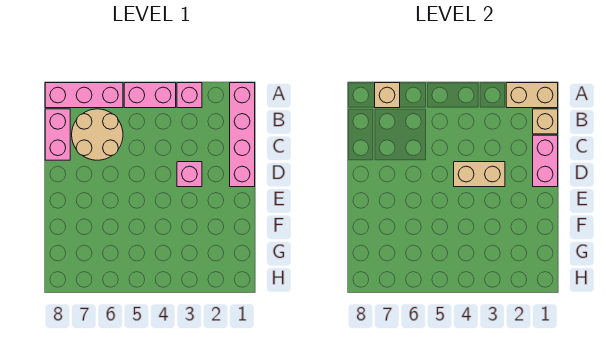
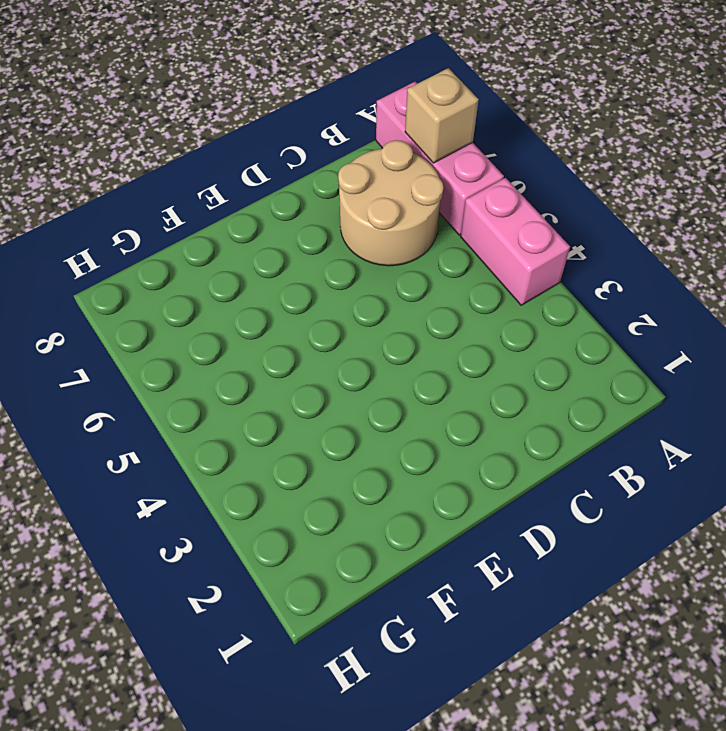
none -> pink brick A1:D1 level 1
none -> pink brick A3 level 1
none -> pink brick B8:C8 level 1

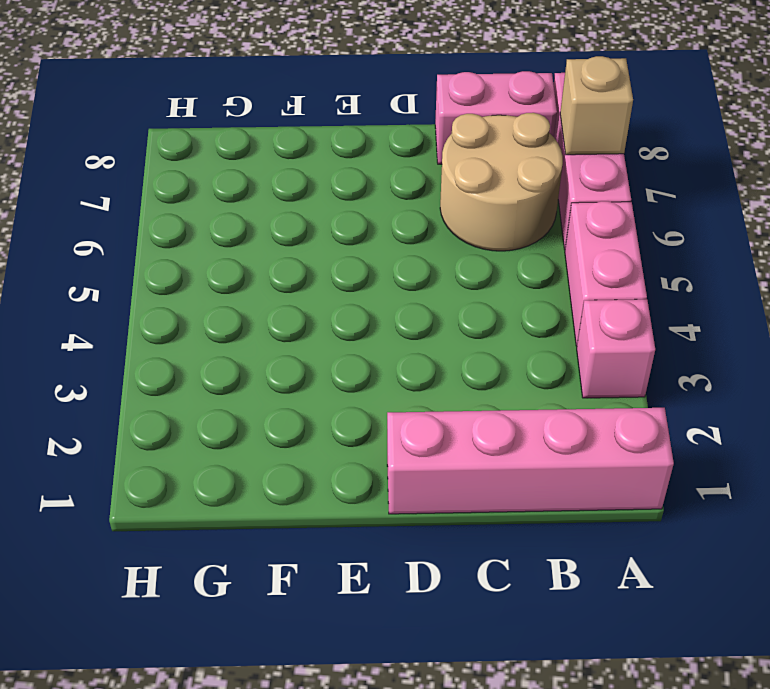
none -> pink brick D3 level 1
none -> tan brick A1:A2 level 2
none -> tan brick B1 level 2

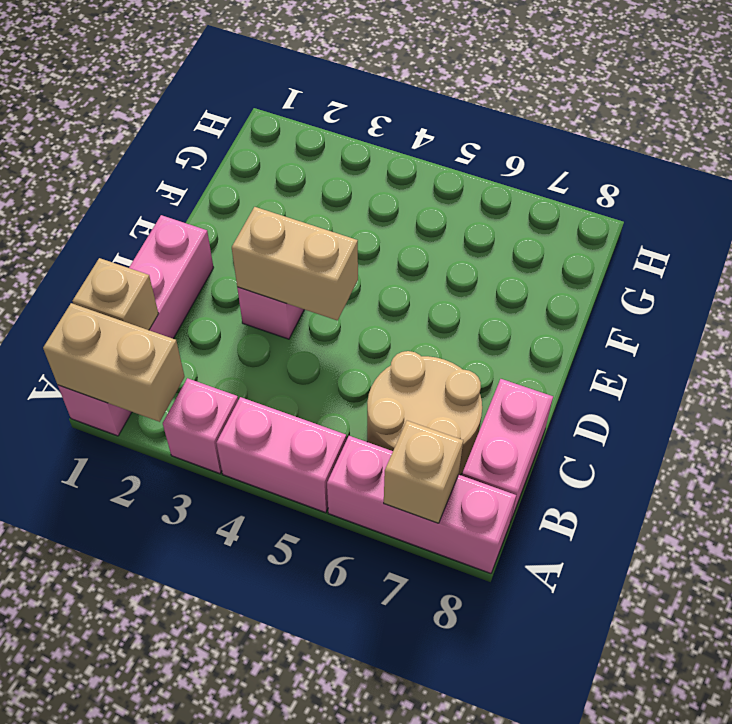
none -> pink brick C1:D1 level 2

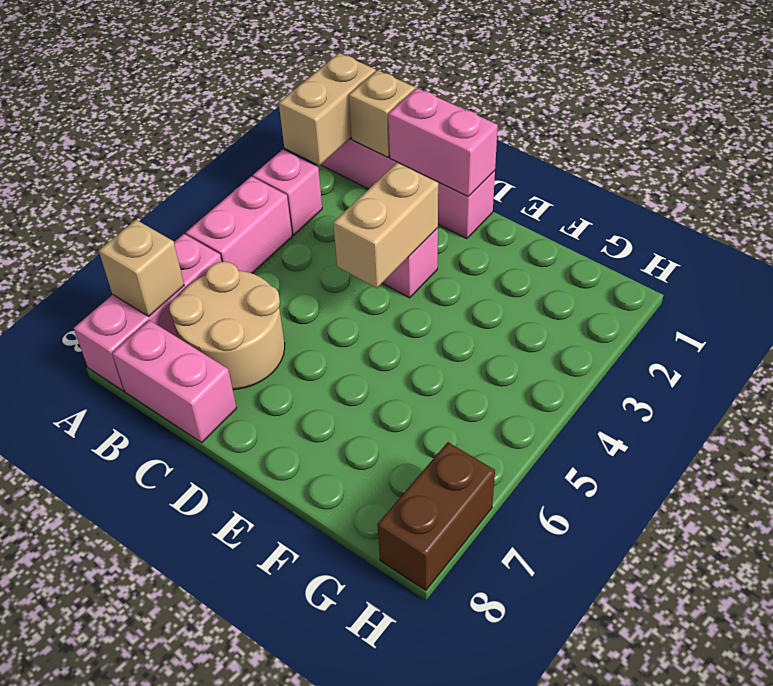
brown brick H7:H8 level 1 -> none

